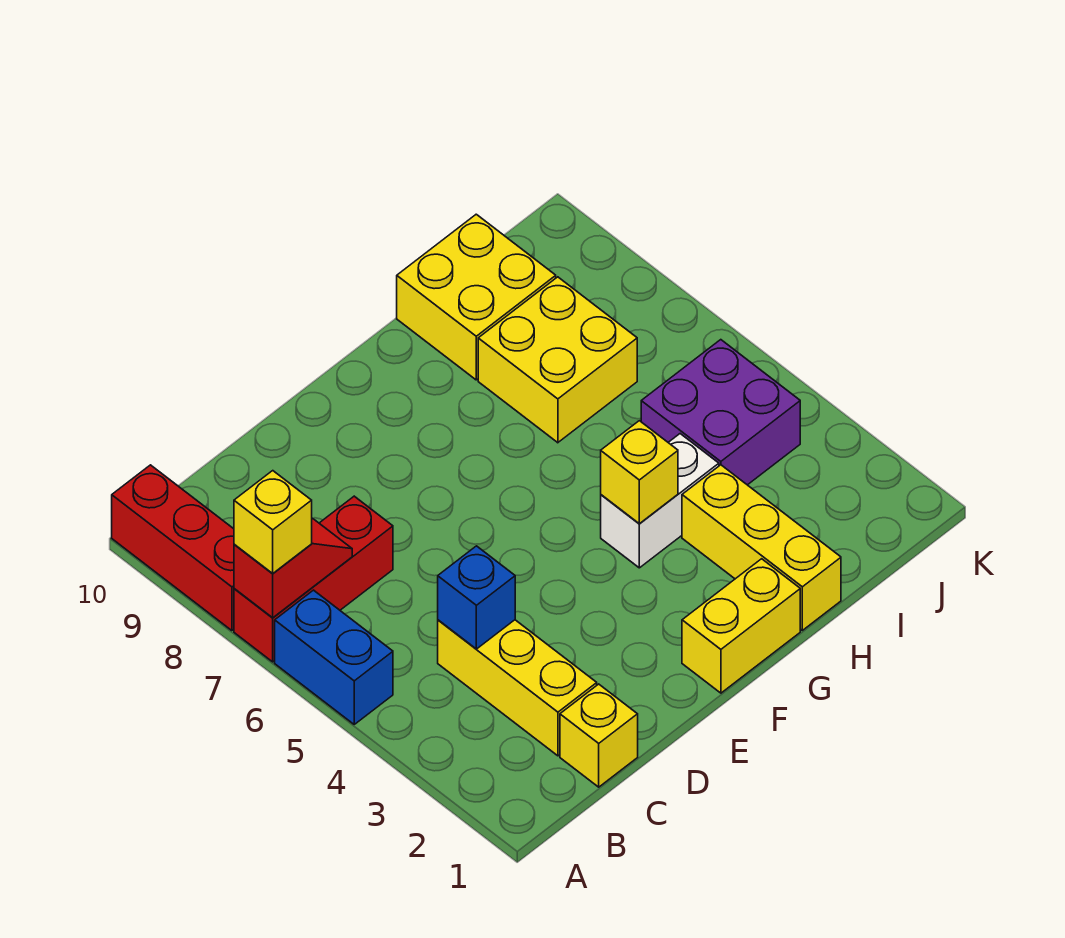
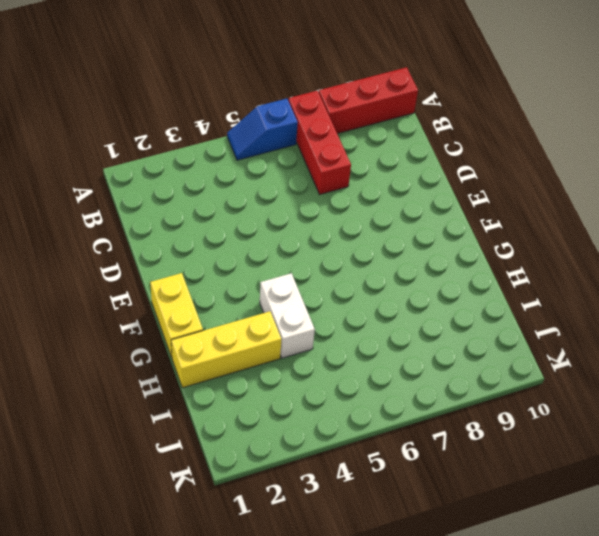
blue slope A5:A6 level 1 top 6 -> blue brick A5:A6 level 1
none -> yellow brick C1 level 1
none -> yellow brick C2:C4 level 1
none -> yellow brick H7:I8 level 1

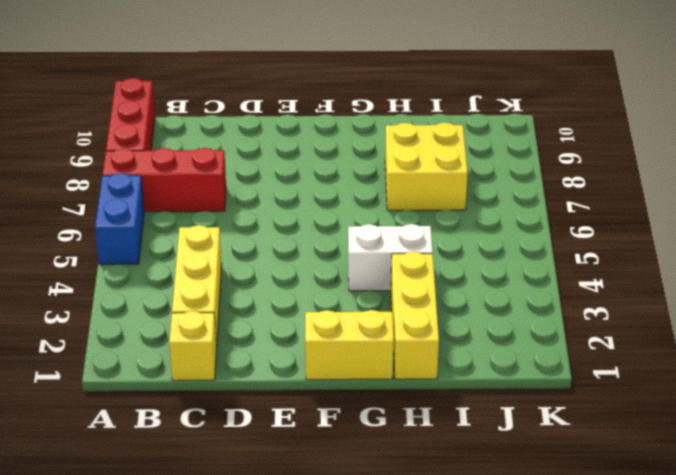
none -> yellow brick H9:I10 level 1
none -> purple brick I4:J5 level 1
none -> red slope A7:B7 level 2 top A

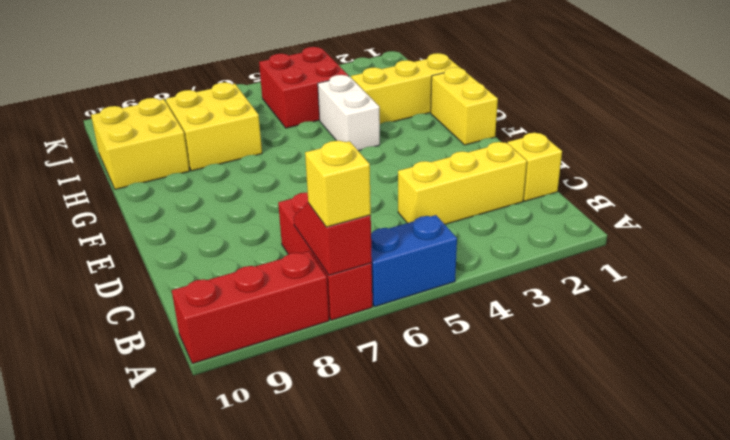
red brick I4:J5 level 1 -> purple brick I4:J5 level 1
none -> blue brick C4 level 2
none -> yellow brick G4 level 2

